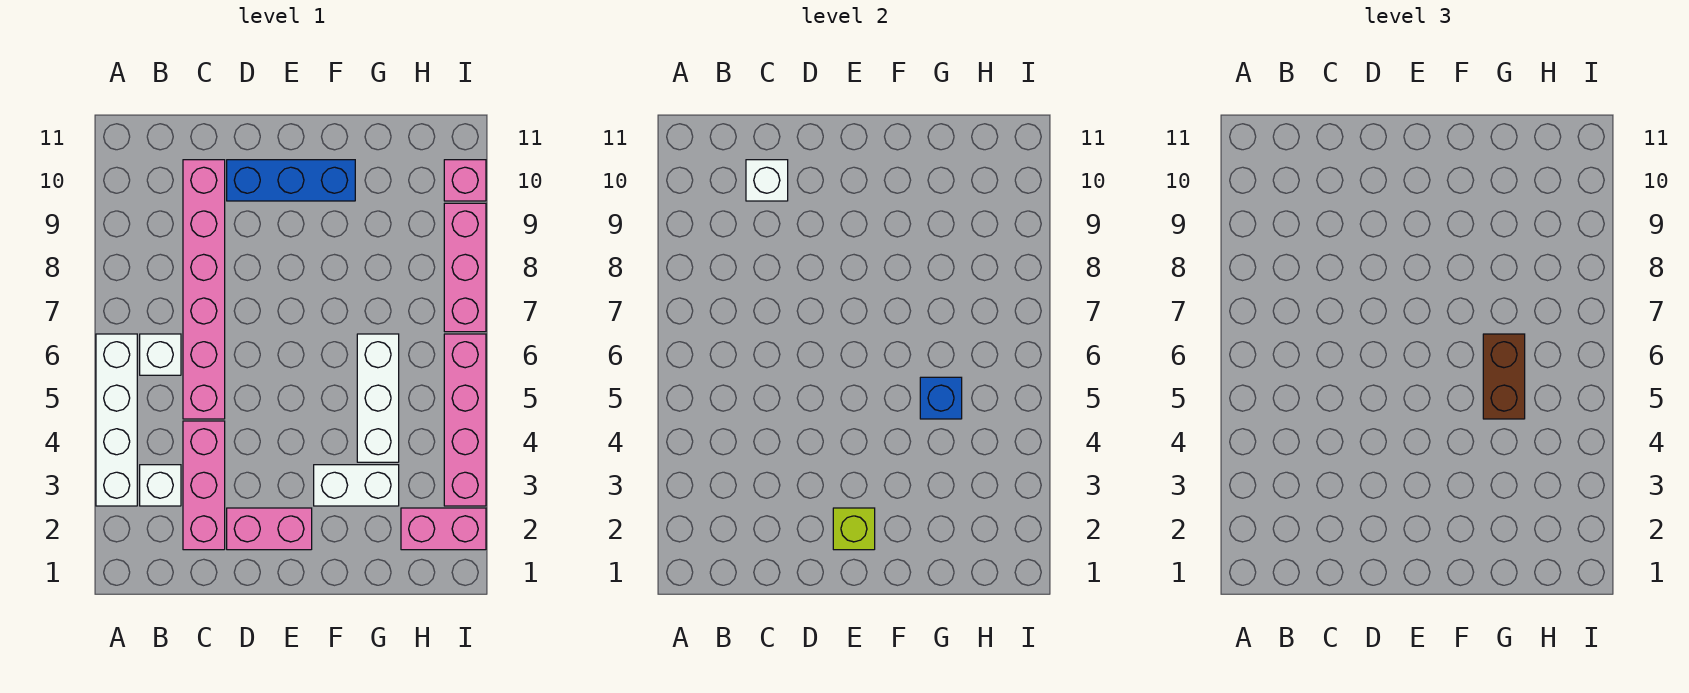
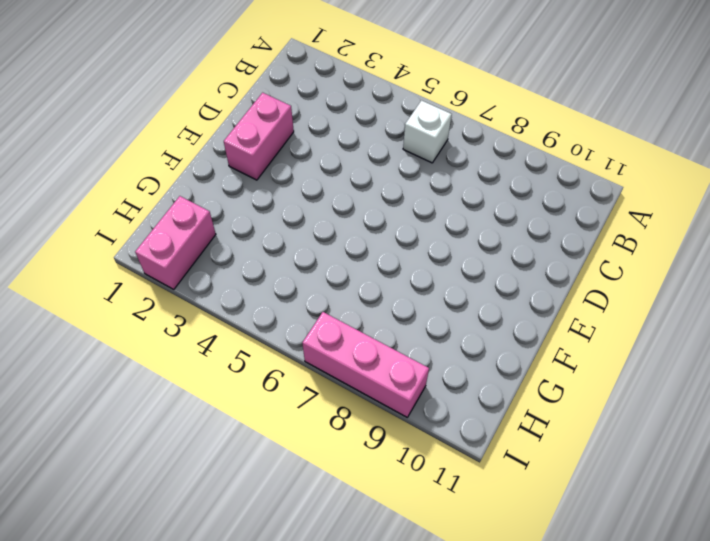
none -> white brick A3:A6 level 1
none -> white brick B3 level 1
none -> pink brick C2:C4 level 1

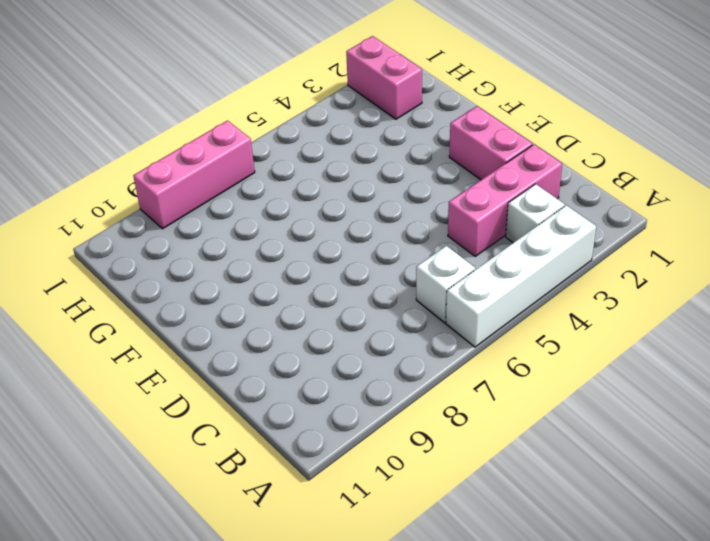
none -> pink brick C5:C10 level 1
none -> blue brick D10:F10 level 1
none -> white brick F3:G3 level 1

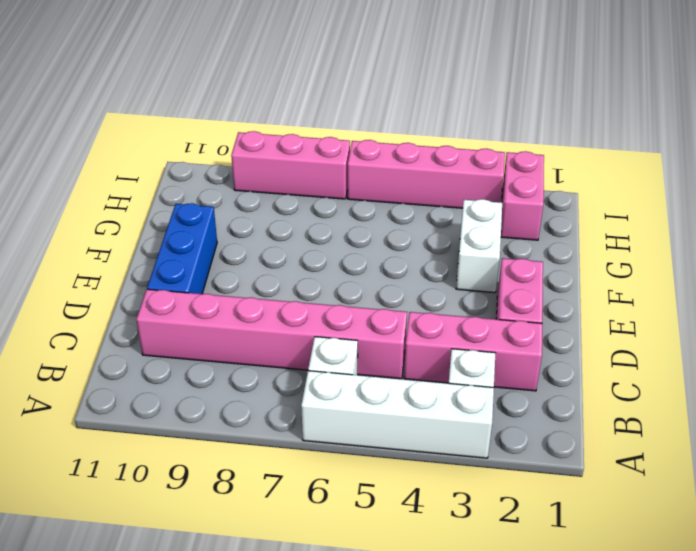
none -> white brick G4:G6 level 1
none -> pink brick I10 level 1
none -> white brick C10 level 2

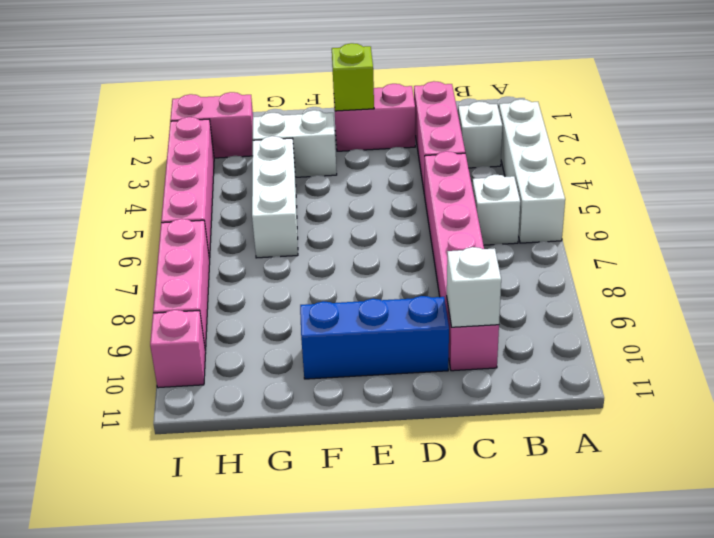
none -> blue brick G5 level 2
none -> brown brick G5:G6 level 3

